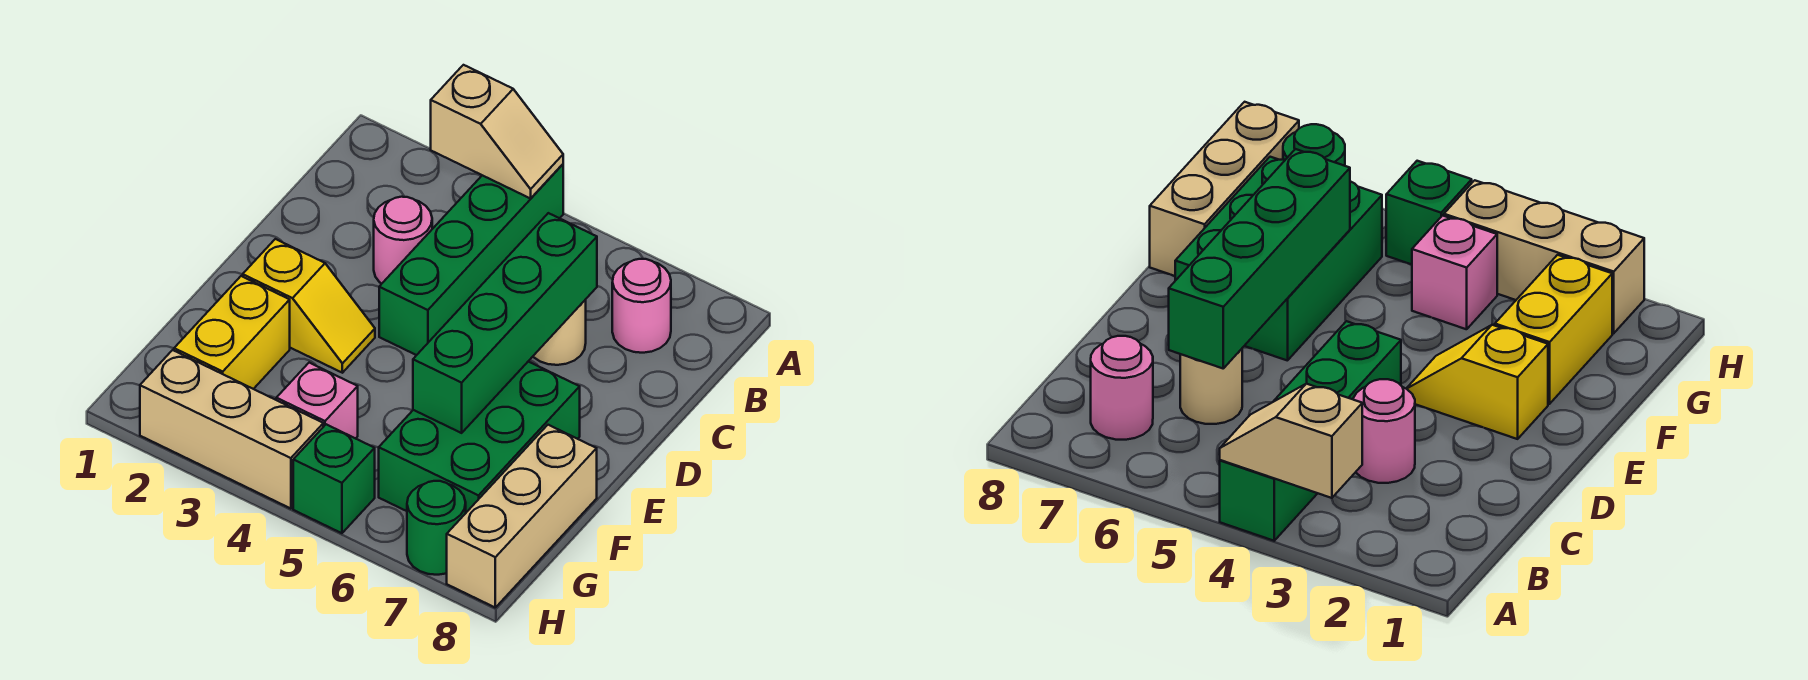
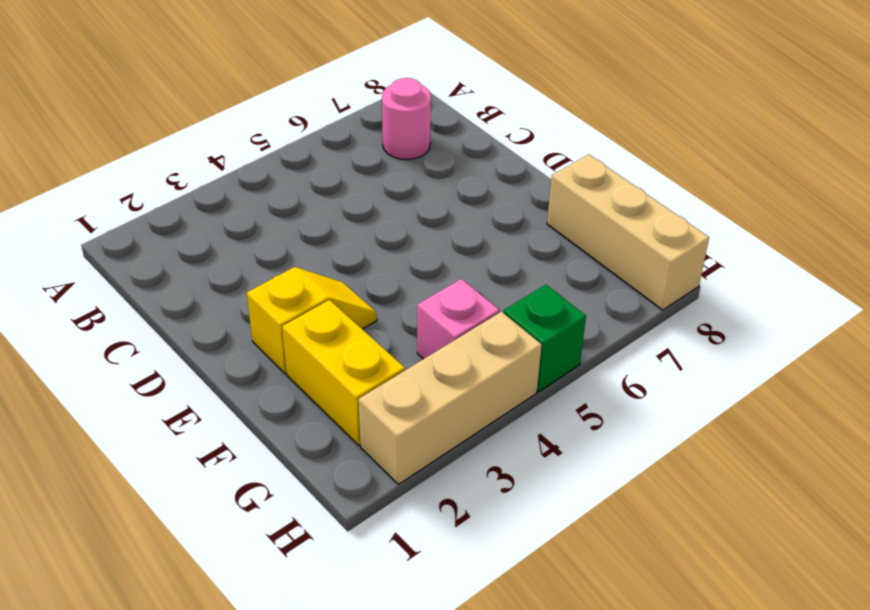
none -> green brick A4:D4 level 1
none -> pink round brick C3 level 1
none -> tan round brick C6 level 1

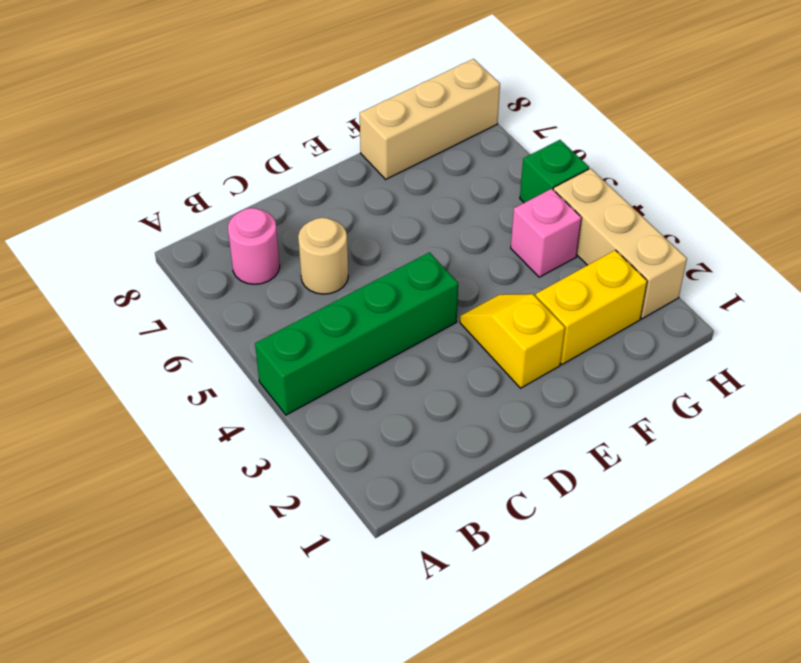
none -> pink round brick C3 level 1
none -> green brick E6:G7 level 1
none -> green round brick H7 level 1

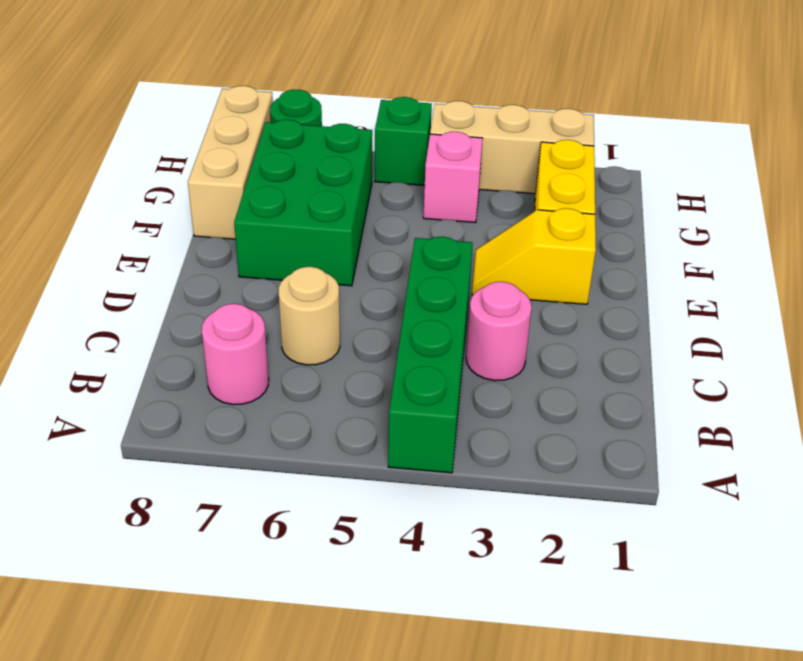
none -> tan slope A3:A4 level 2 top 3
none -> green brick C6:F6 level 2

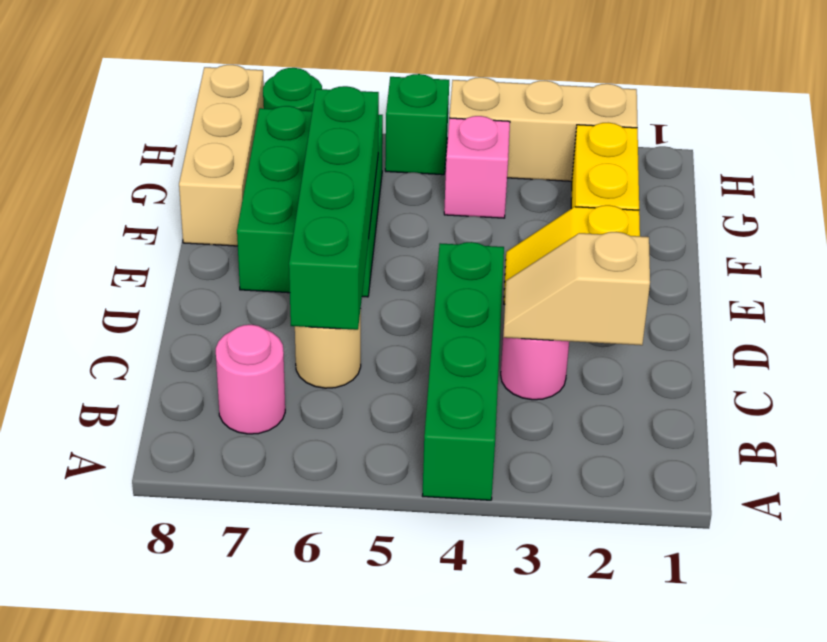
tan slope C2:C3 level 2 top 2 -> tan slope A3:A4 level 2 top 3

